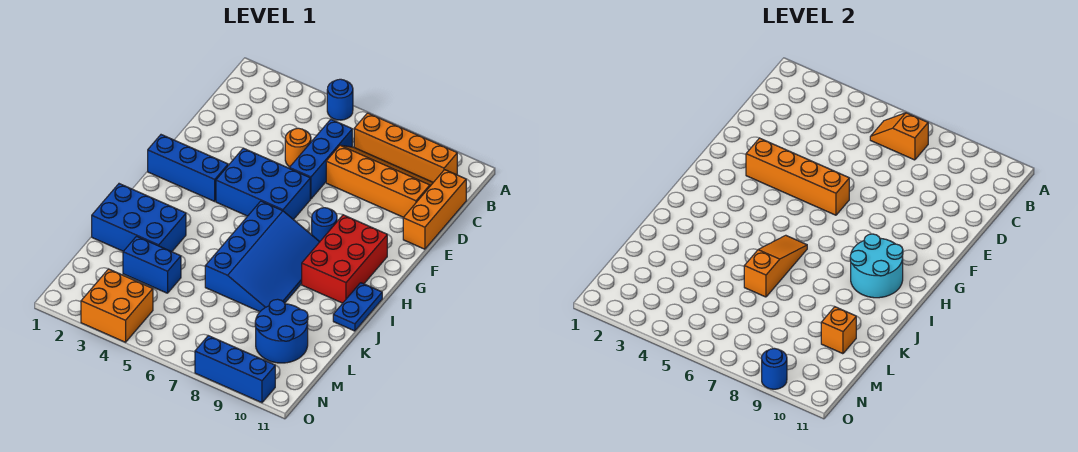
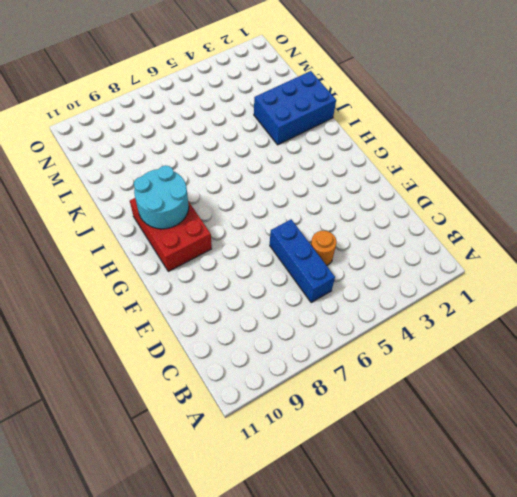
none -> blue round brick A5 level 1
none -> orange brick B7:B10 level 1
none -> orange slope C7:D10 level 1 top D

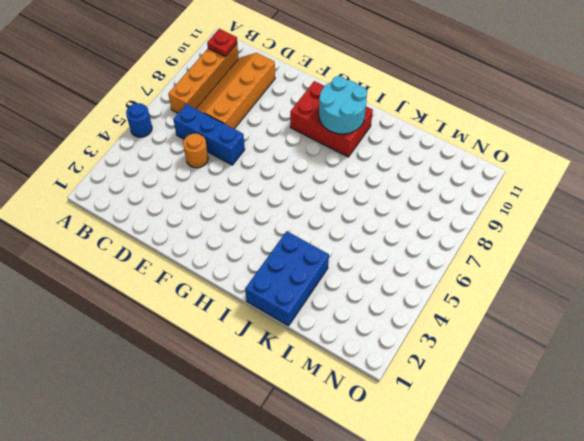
red plate B10 level 2 -> none
none -> orange brick C11:E11 level 1
none -> blue brick F4:G6 level 1
none -> blue brick G1:G3 level 1

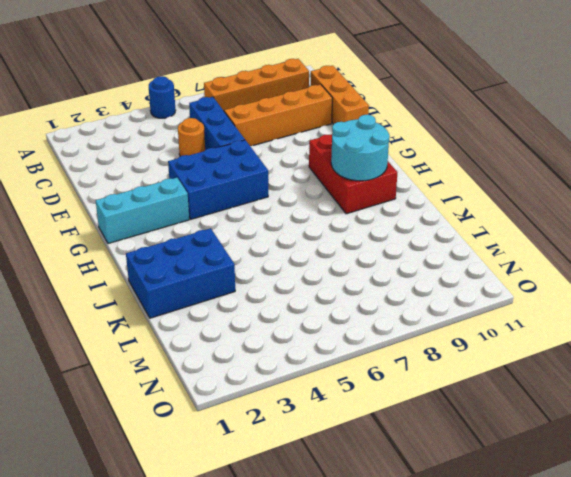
cyan brick G1:G3 level 1 -> blue brick G1:G3 level 1
none -> blue round brick G8 level 1
none -> blue slope H6:K8 level 1 top 6
none -> blue plate I11:J11 level 1

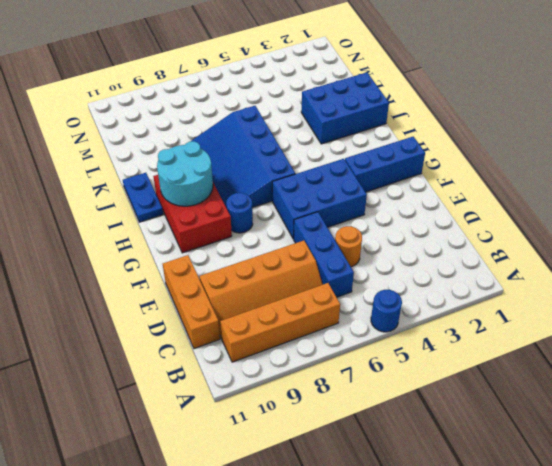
none -> blue brick L3:L4 level 1
none -> blue round brick L9:M10 level 1
none -> orange brick N3:O4 level 1

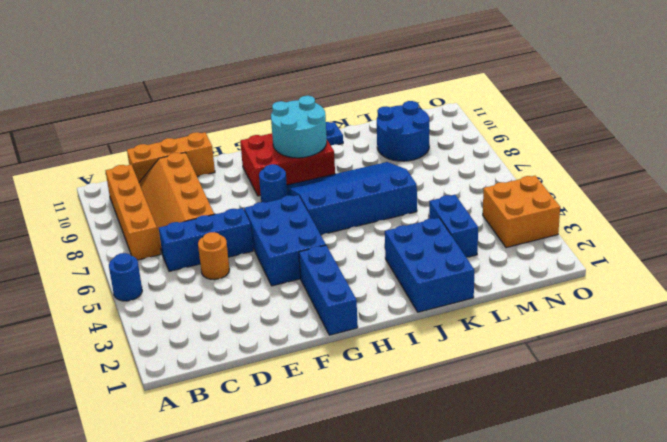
none -> blue brick O8:O10 level 1
none -> orange slope B6:B7 level 2 top 7
none -> orange brick F3:F6 level 2

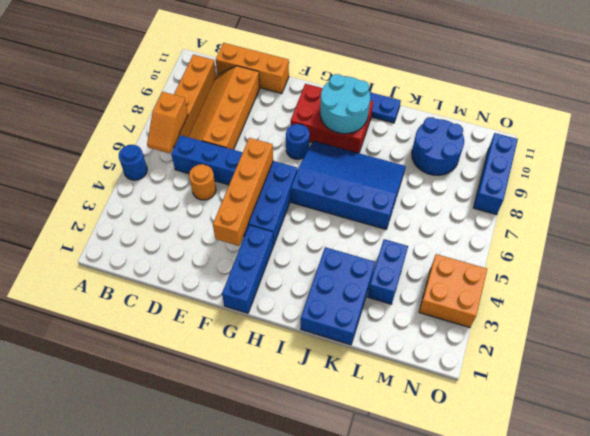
none -> orange slope I6:K6 level 2 top K
none -> orange brick L10 level 2
none -> blue round brick O9 level 2

